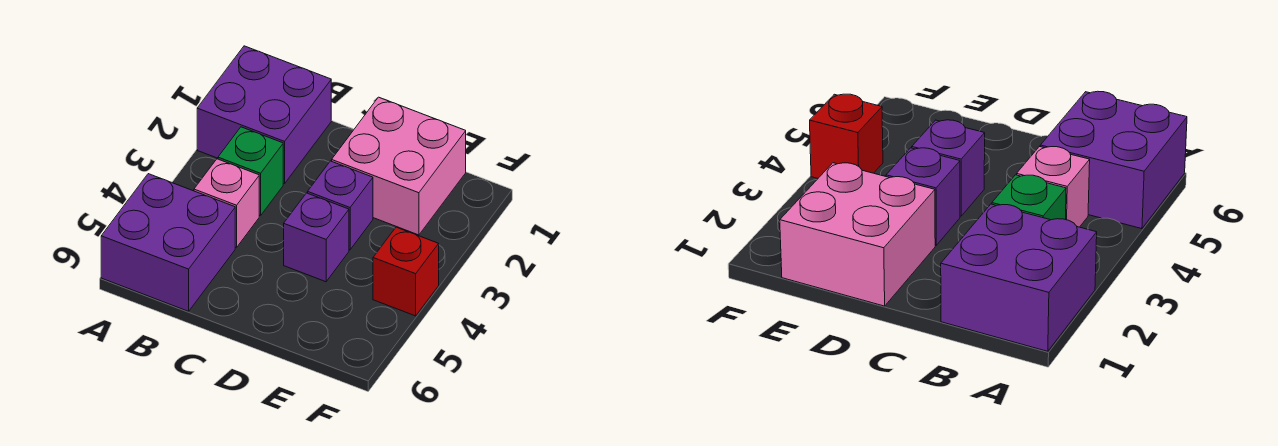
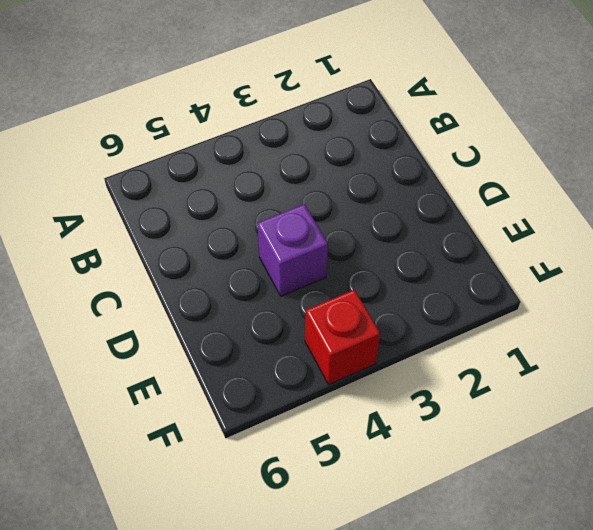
none -> purple brick A1:B2 level 1
none -> purple brick A5:B6 level 1

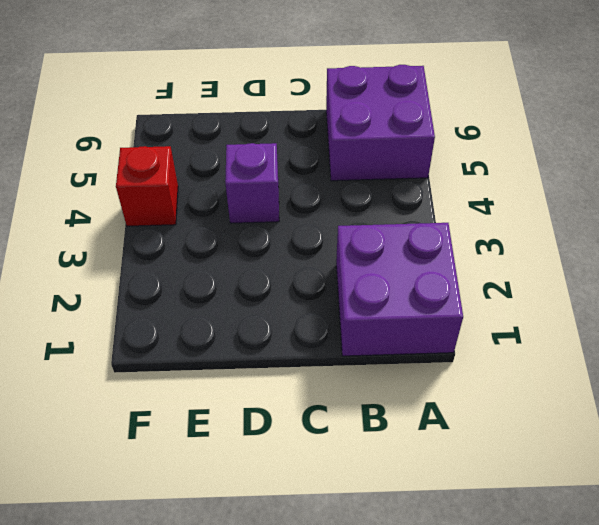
none -> green brick B3 level 1
none -> pink brick B4 level 1

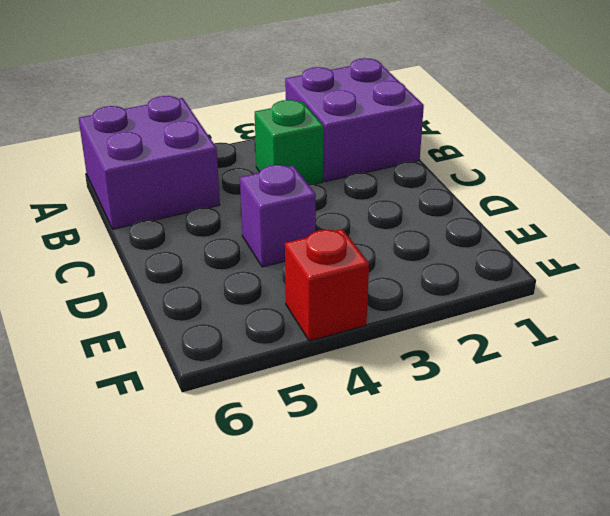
none -> pink brick B4 level 1
none -> pink brick D1:E2 level 1

